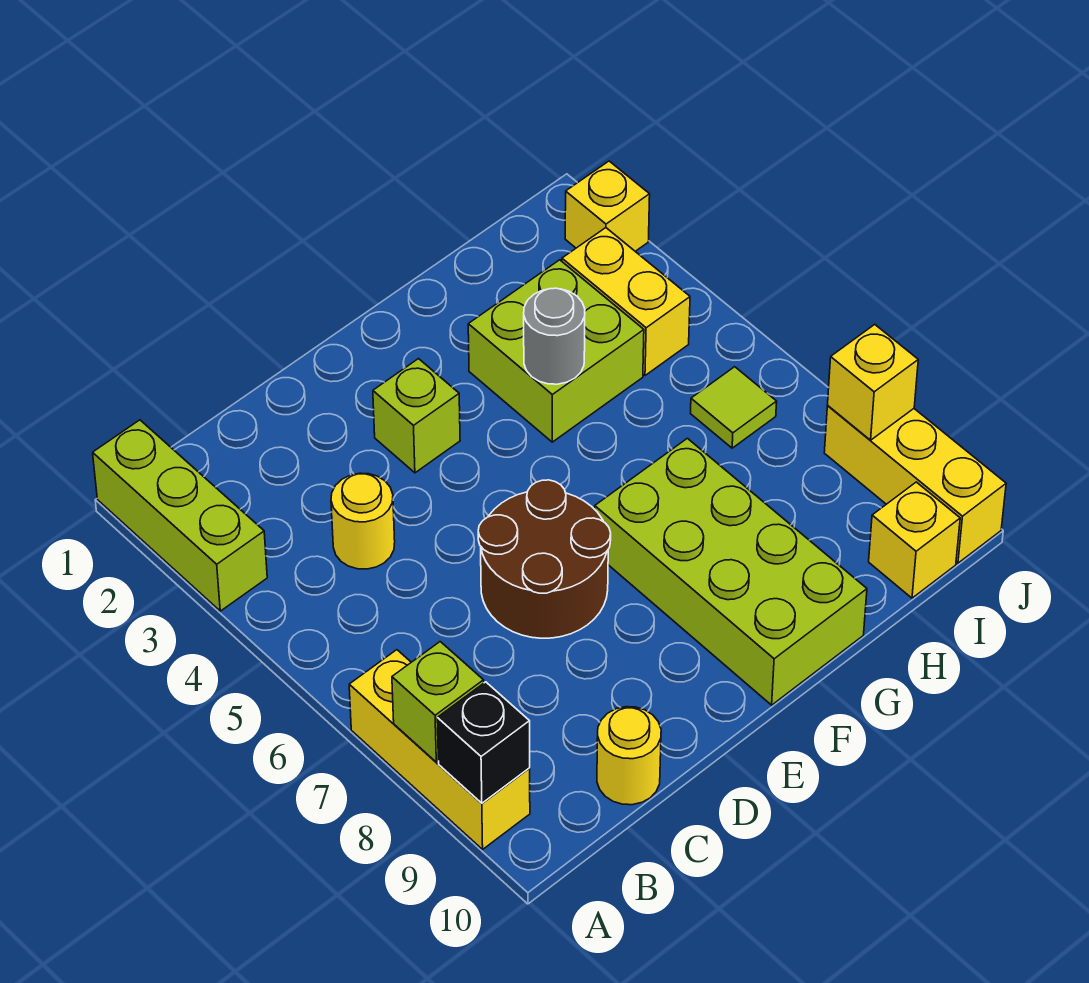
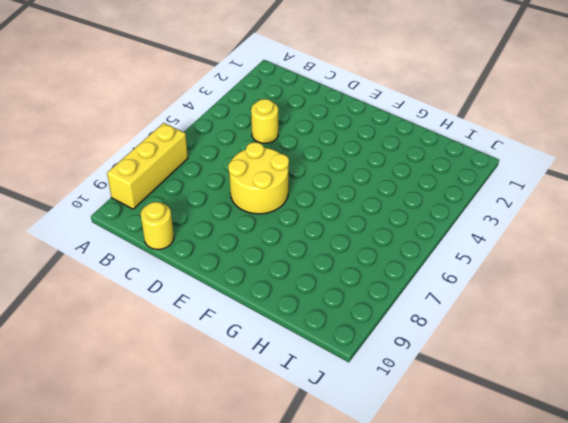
yellow round brick D6:E7 level 1 -> brown round brick D6:E7 level 1
none -> lime brick A1:A3 level 1
none -> lime brick E3 level 1
none -> lime brick F7:G10 level 1

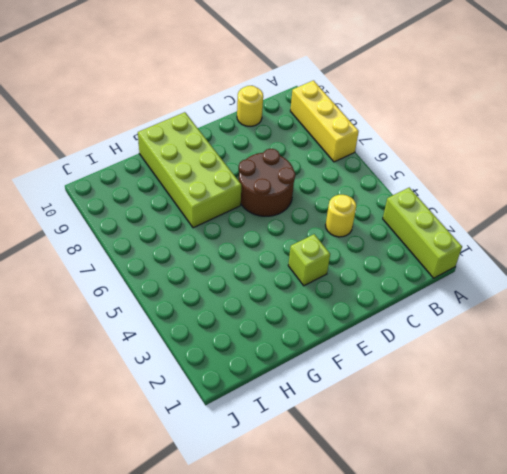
none -> lime brick G3:H4 level 1
none -> yellow brick I3:I4 level 1
none -> lime tile I6 level 1

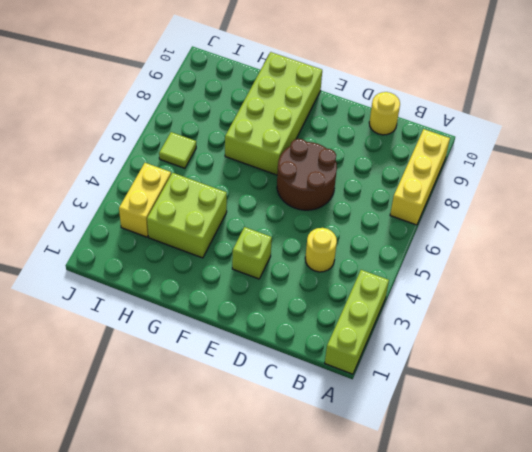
none -> yellow brick I10 level 1
none -> yellow brick J2 level 1
none -> yellow brick J8:J10 level 1

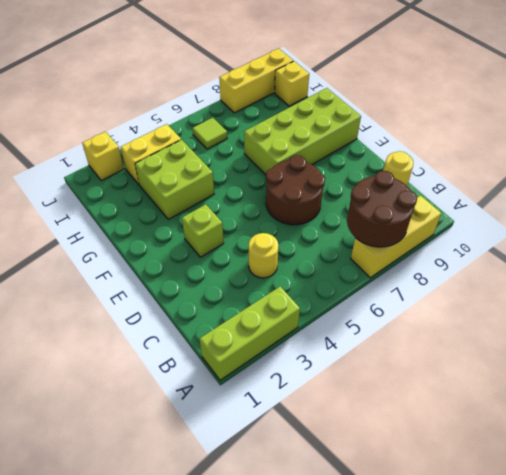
brown round brick A7:B8 level 2 -> lime brick A8 level 2
none -> black brick A9 level 2
none -> grey round brick G4 level 2
none -> yellow brick J8 level 2

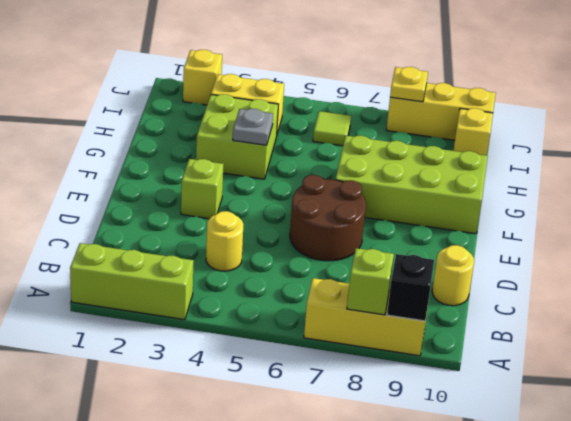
grey plate G4 level 2 -> grey round brick G4 level 2
yellow plate J8 level 2 -> yellow brick J8 level 2

